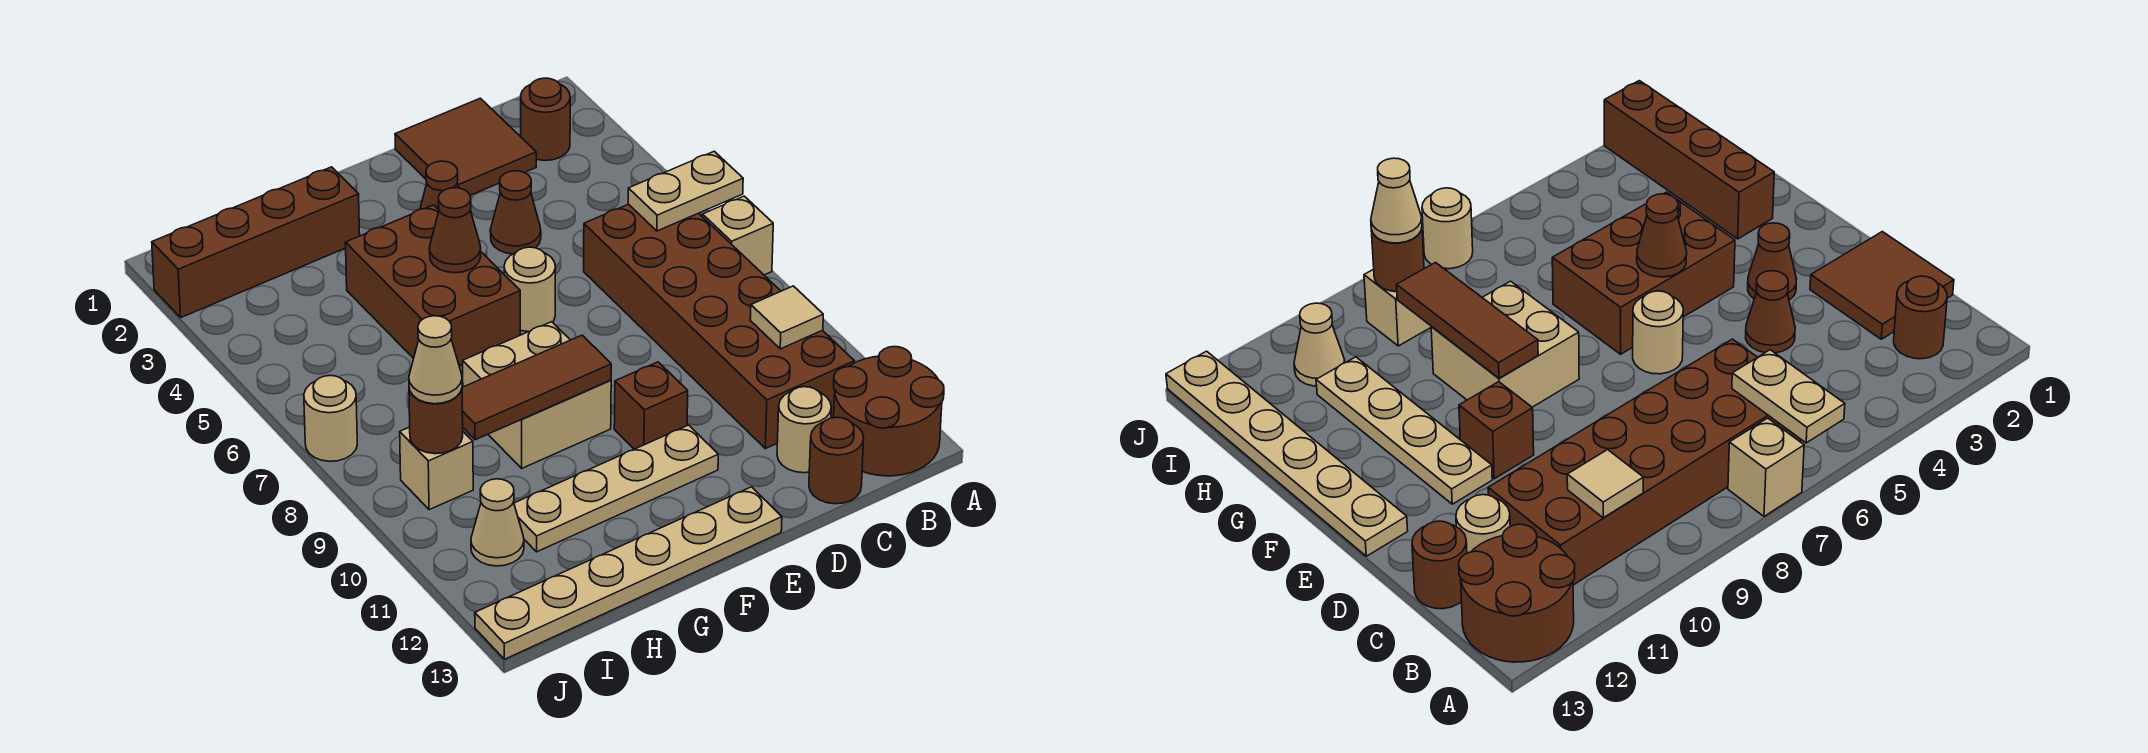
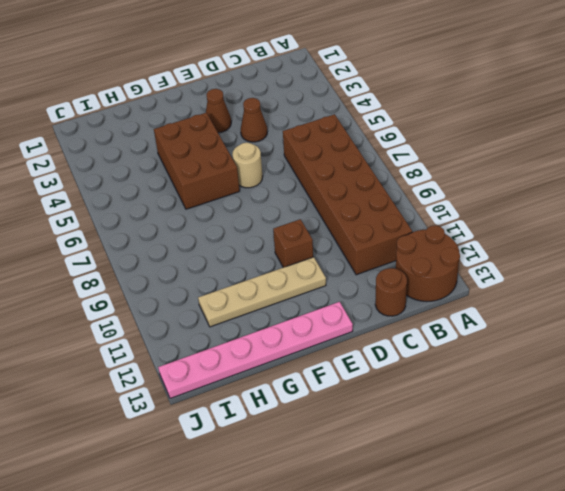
pink plate E13:J13 level 1 -> tan plate E13:J13 level 1
none -> tan brick A7 level 1
none -> brown round brick B2 level 1
none -> brown tile C1:D2 level 1

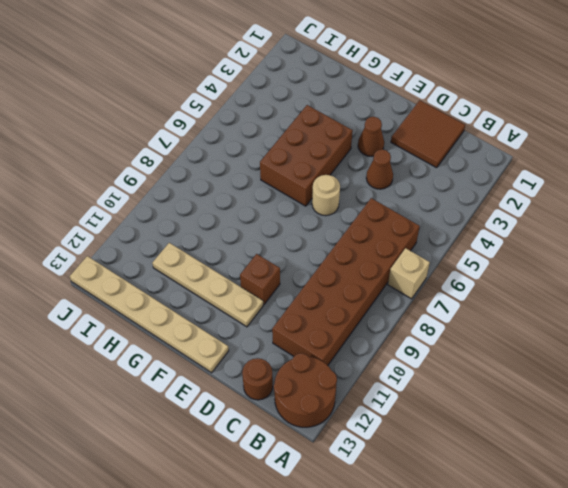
none -> brown round brick B2 level 1
none -> tan round brick C12 level 1
none -> tan brick F8:G9 level 1

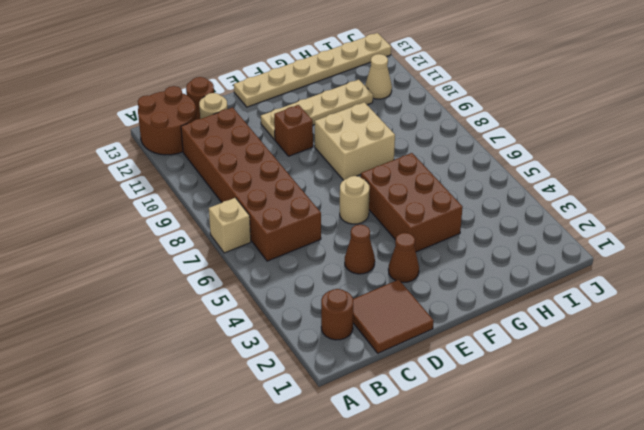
none -> brown brick G2:J2 level 1
none -> tan brick I9 level 1
none -> tan round brick J7 level 1

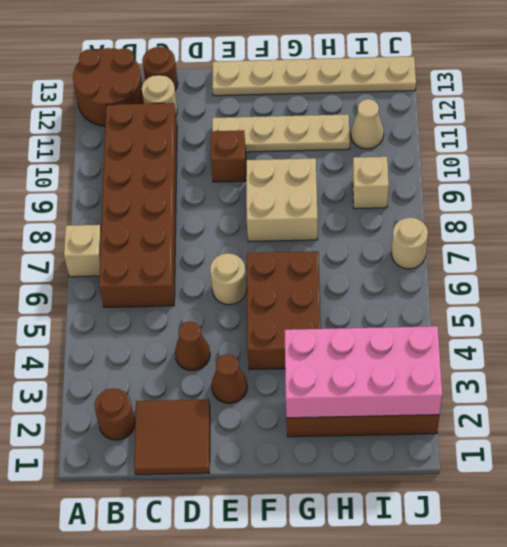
pink brick G2:J3 level 2 -> none
none -> tan plate A6:B6 level 2
none -> tan tile B10 level 2
none -> brown cone F5 level 2

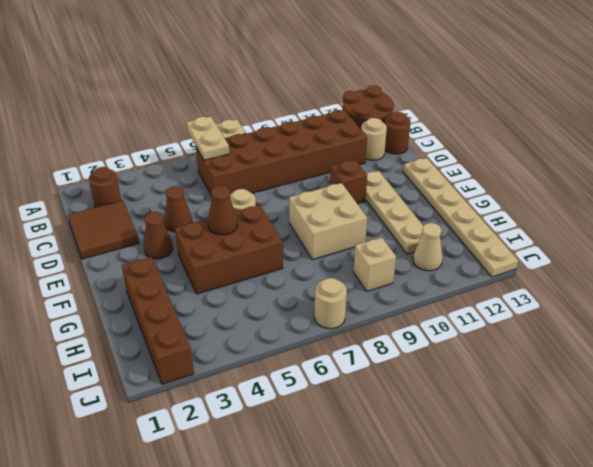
none -> tan tile B10 level 2
none -> brown tile F9:H9 level 2
none -> brown round brick I9 level 2

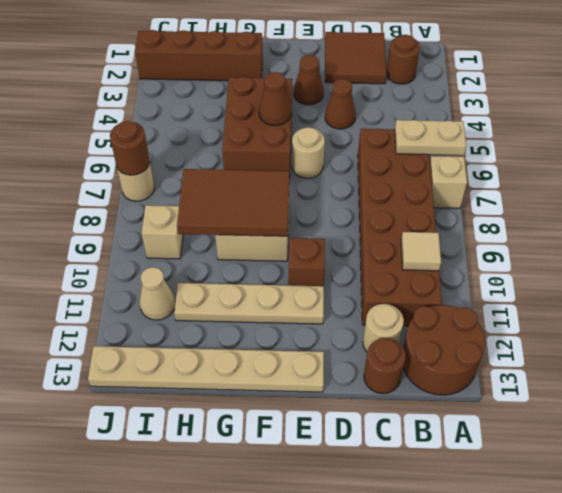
brown tile F8:H9 level 2 -> brown tile F9:H9 level 2
brown round brick J7 level 2 -> brown round brick I9 level 2
none -> tan cone I9 level 3

